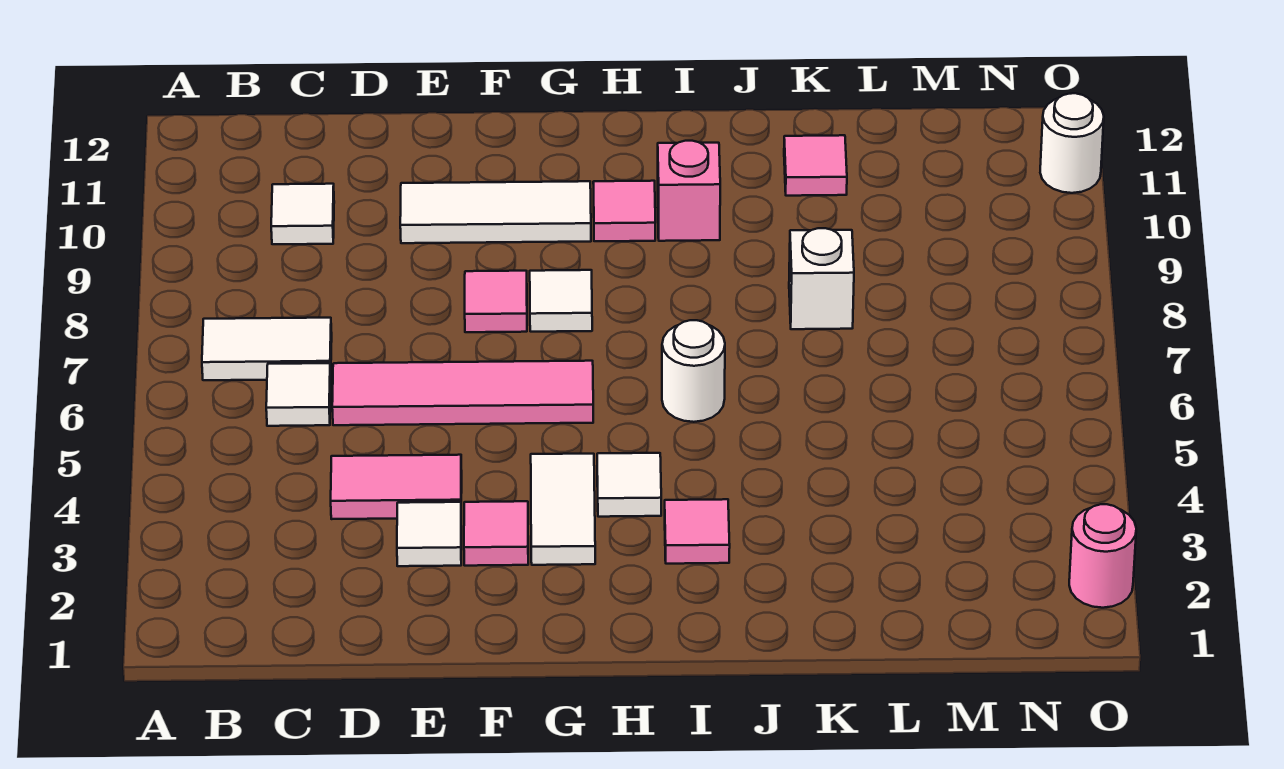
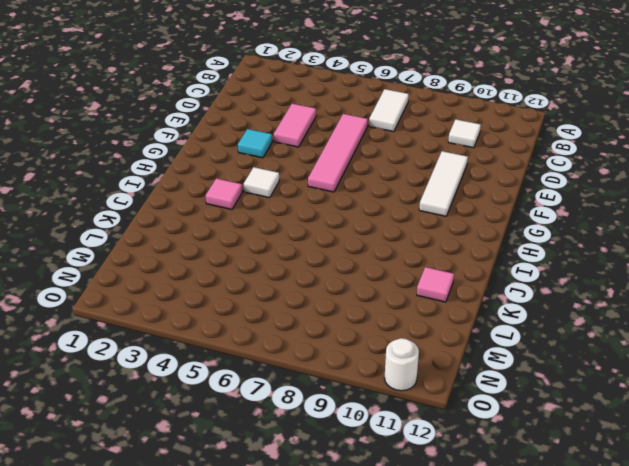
cyan tile F3 level 1 -> pink tile F3 level 1
none -> white tile C6 level 1
none -> white tile E3 level 1
none -> pink tile F8 level 1

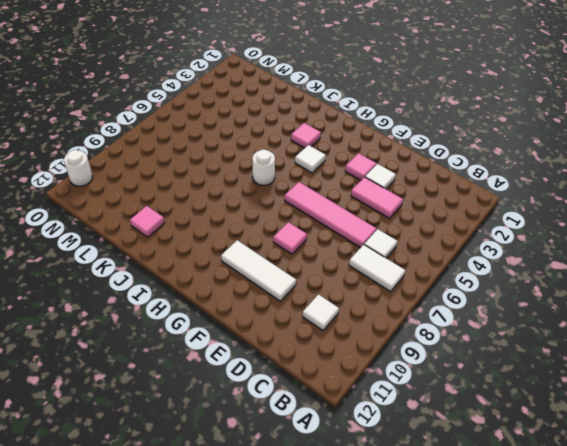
none -> white tile G3:G4 level 1
none -> white tile G8 level 1
none -> pink tile H10 level 1

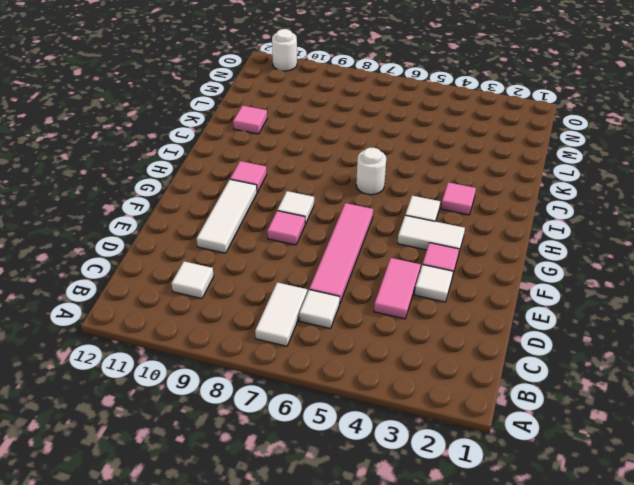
none -> pink brick I10 level 1
none -> white brick K8 level 1
none -> pink round brick O2 level 1

